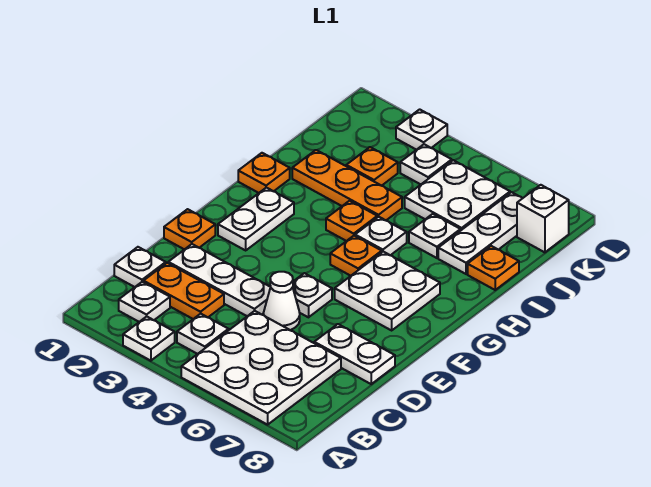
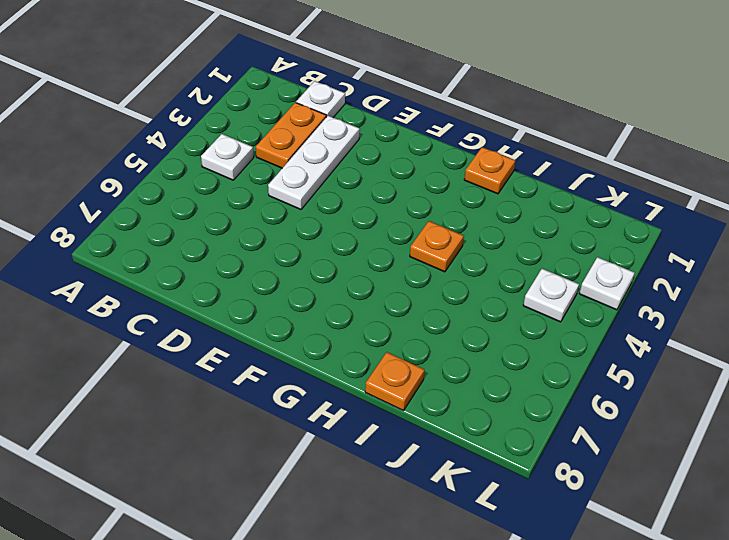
none -> white plate A3 level 1
none -> white plate A5:C7 level 1
none -> white plate B2 level 1

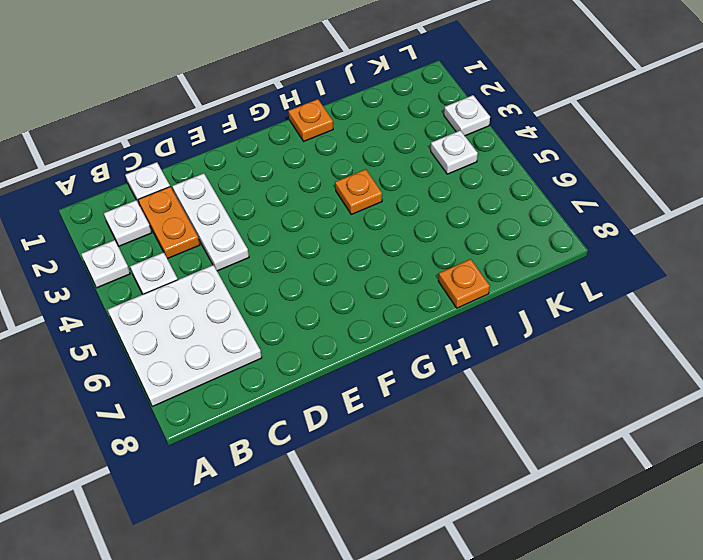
none -> white cone D5 level 1
none -> white plate D7:D8 level 1
none -> orange plate E1 level 1

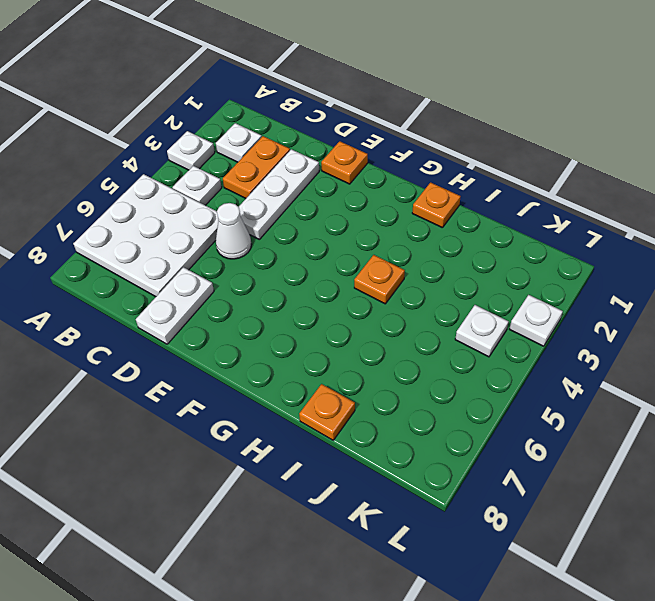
none -> white plate C1 level 1
none -> white plate E5 level 1
none -> white plate F2:G2 level 1

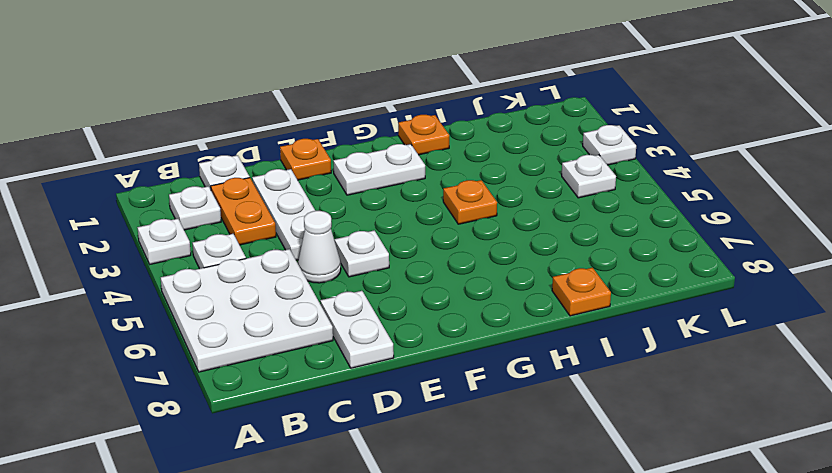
none -> white plate F6:G7 level 1
none -> orange plate G5 level 1
none -> white plate H5 level 1

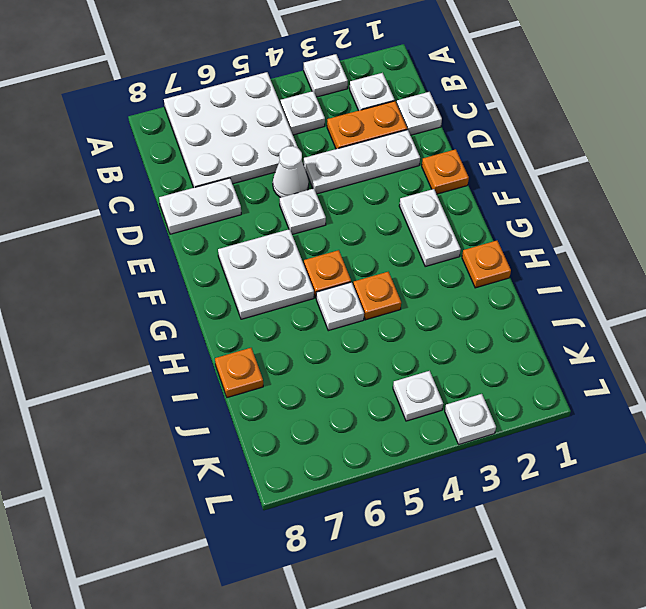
none -> orange plate I2:I4 level 1
none -> white plate I6 level 1
none -> white plate I7:K7 level 1

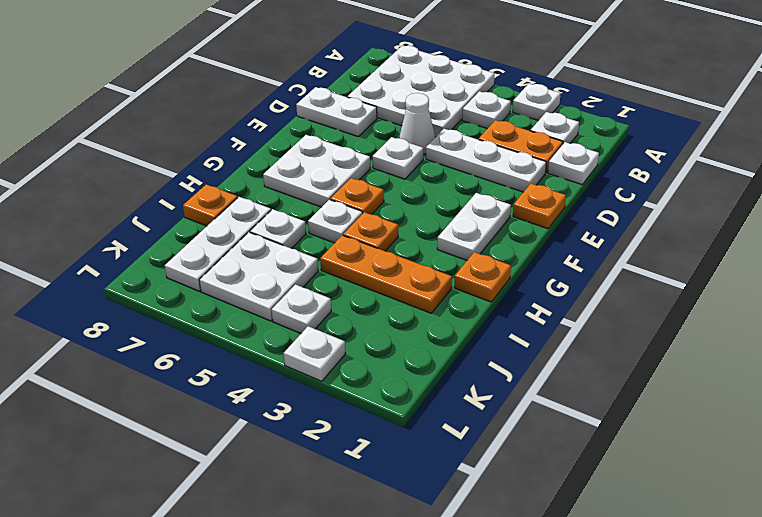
none -> orange plate J3 level 1
none -> white brick K8 level 1

